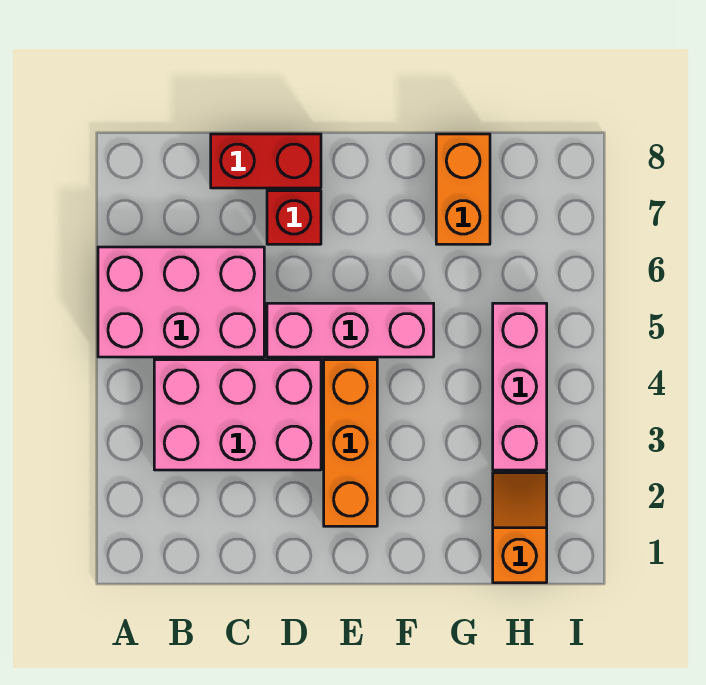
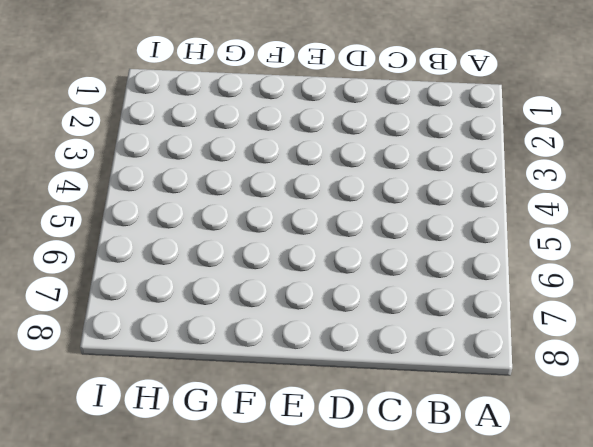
none -> pink brick A5:C6 level 1
none -> pink brick B3:D4 level 1

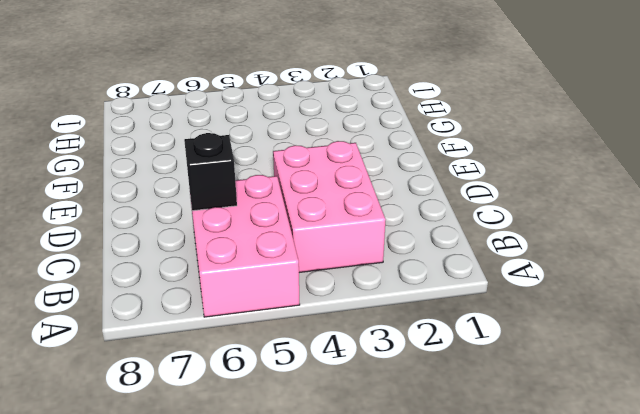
black brick C6 level 2 -> none
none -> red brick C8:D8 level 1
none -> pink brick D5:F5 level 1

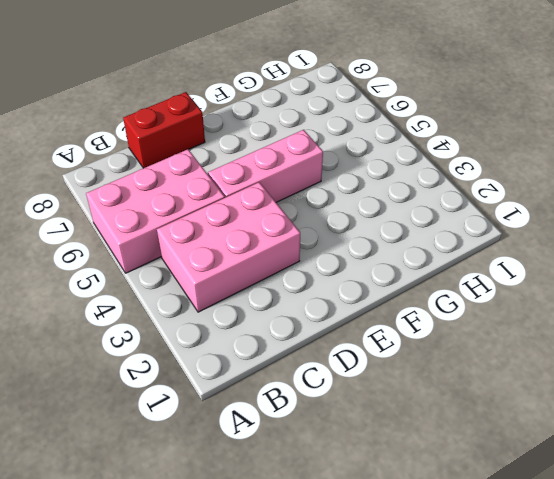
none -> red brick D7 level 1
none -> orange brick E2:E4 level 1

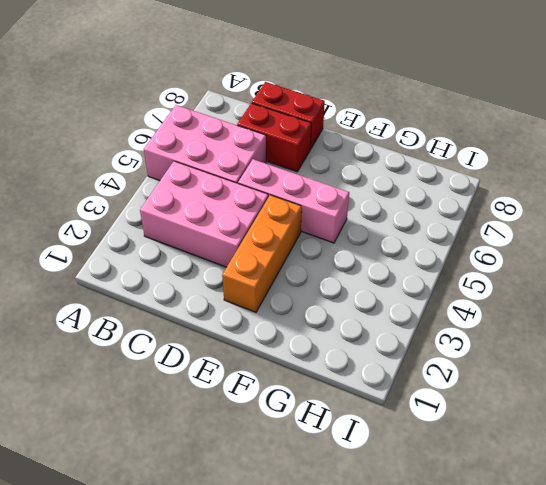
red brick C7:D7 level 1 -> red brick D7 level 1
none -> orange brick G7:G8 level 1
none -> orange slope H1:H2 level 1 top 1

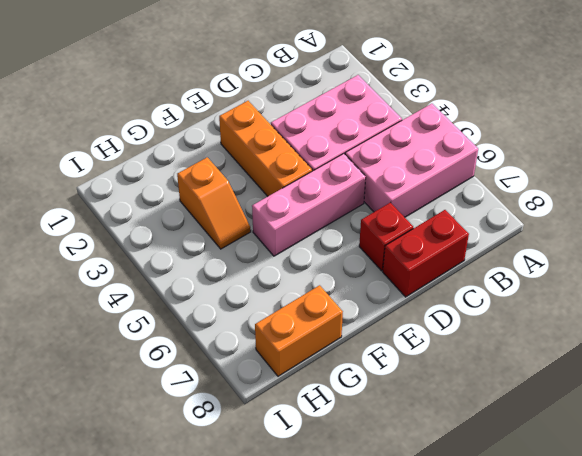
orange slope G3:G4 level 1 top 3 -> orange slope H1:H2 level 1 top 1
orange brick G8:H8 level 1 -> orange brick G7:G8 level 1
none -> pink brick H3:H5 level 1

